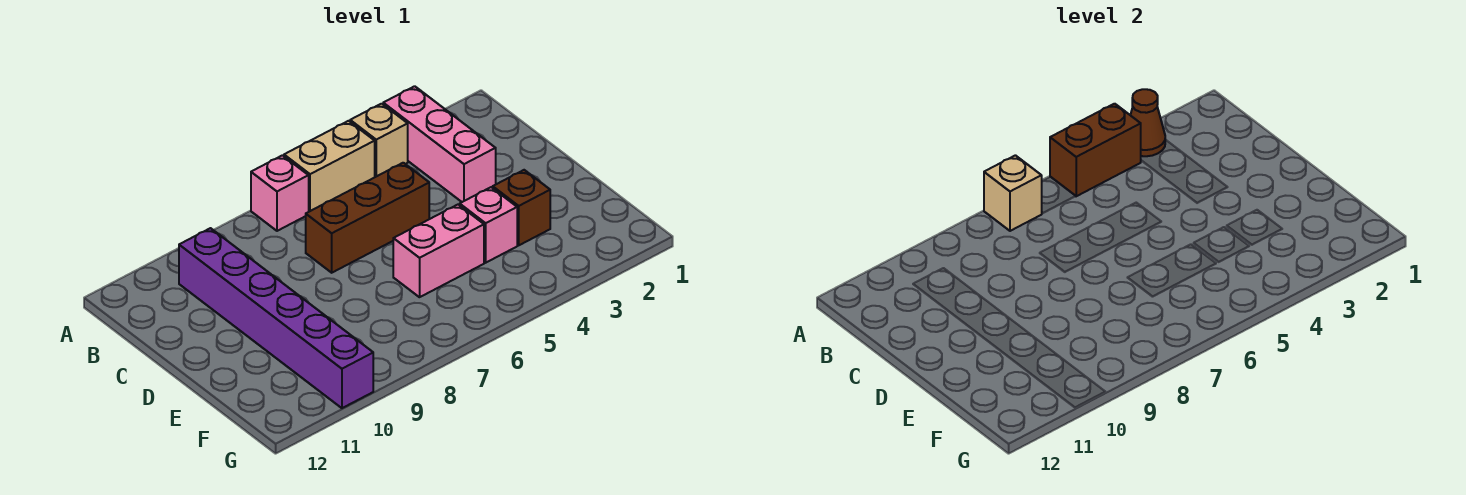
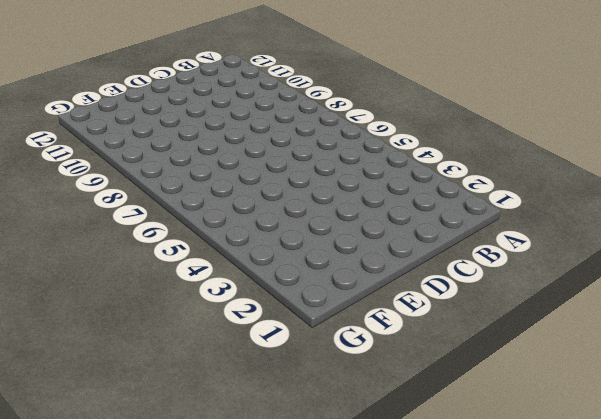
none -> pink brick A3:C3 level 1
none -> tan brick A4 level 1
none -> tan brick A5:A6 level 1

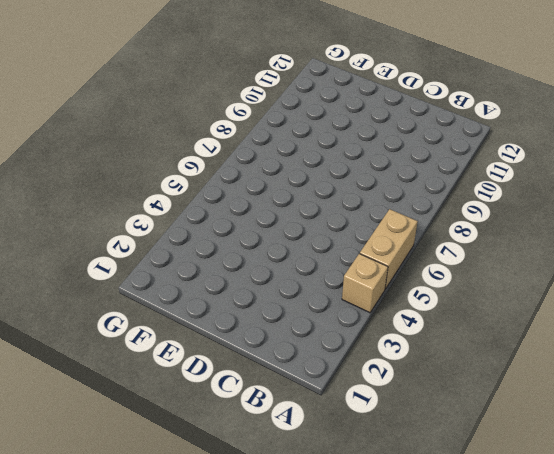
none -> pink brick A3:C3 level 1
none -> pink brick A7 level 1
none -> purple brick B10:G10 level 1

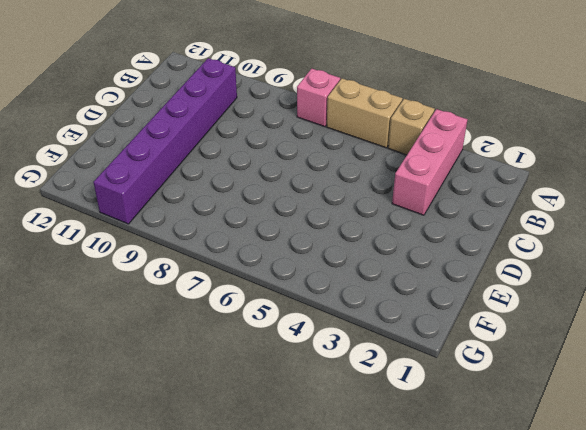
none -> brown brick C5:C7 level 1
none -> brown brick E3 level 1
none -> pink brick E4 level 1

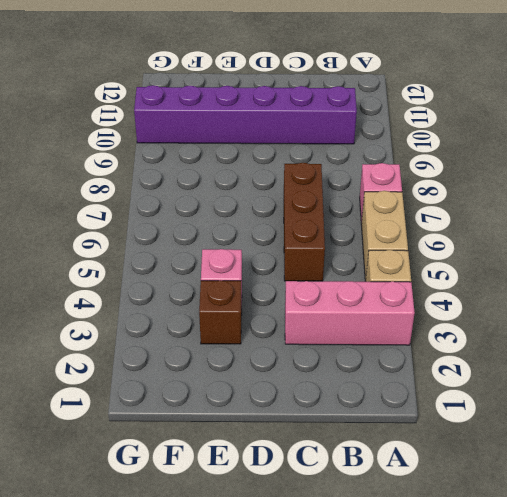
none -> pink brick E5:E6 level 1
none -> brown cone A3 level 2
none -> brown brick A4:A5 level 2

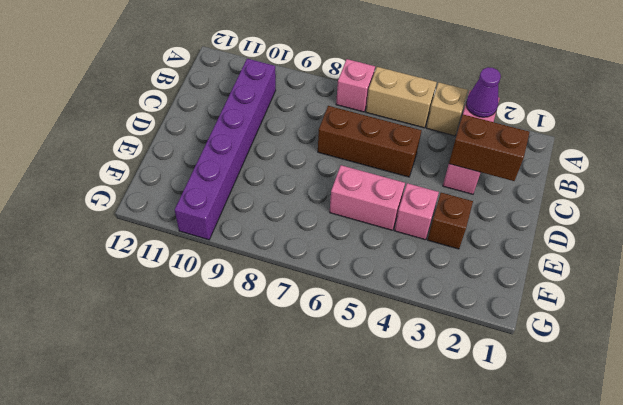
purple cone A3 level 2 -> brown cone A3 level 2
brown brick C2:C3 level 2 -> brown brick A4:A5 level 2
none -> tan brick A7 level 2

